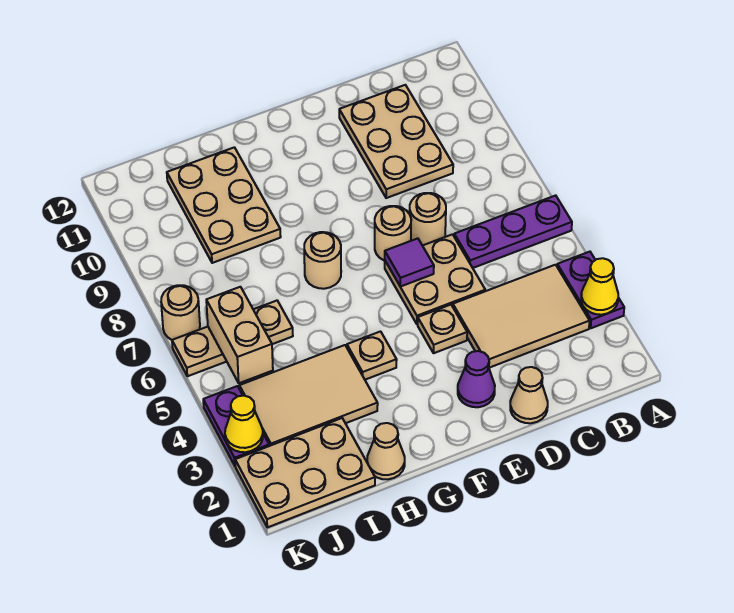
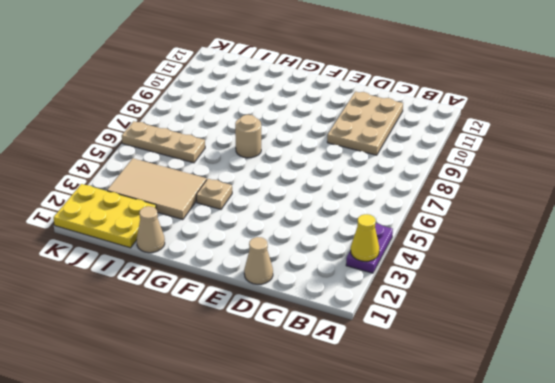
yellow plate I1:K2 level 1 -> tan plate I1:K2 level 1
none -> purple plate A6:C6 level 1
none -> tan tile B3:D4 level 1
none -> tan plate D5:E6 level 1

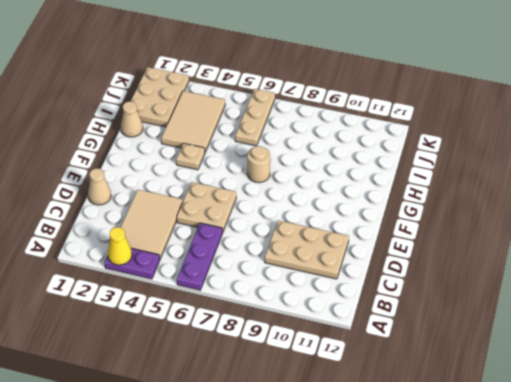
none -> tan round brick D7 level 1
none -> purple cone E2 level 1
none -> tan plate E4 level 1

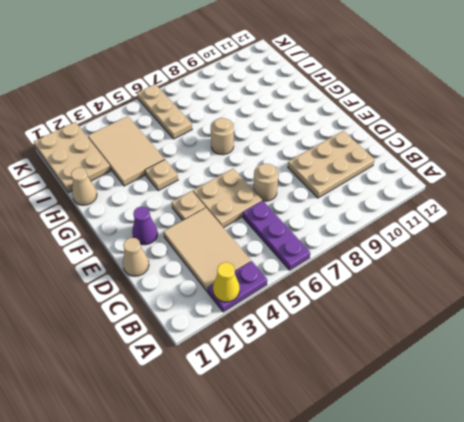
none -> tan round brick E7 level 1
none -> tan plate H9:I11 level 1
none -> purple plate K3:K4 level 1

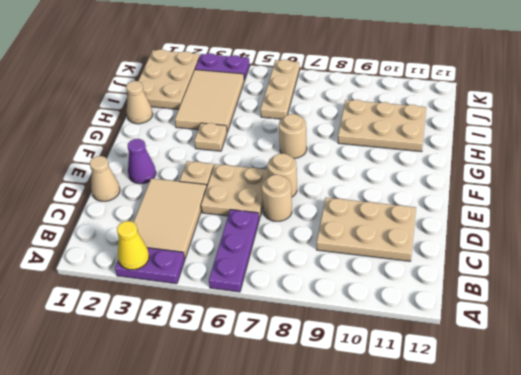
none -> tan round brick K7 level 1
none -> purple tile E6 level 2
none -> tan brick J5:J6 level 2

